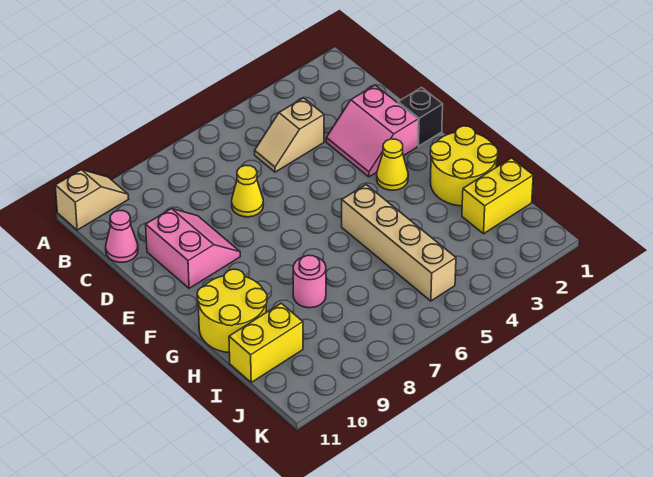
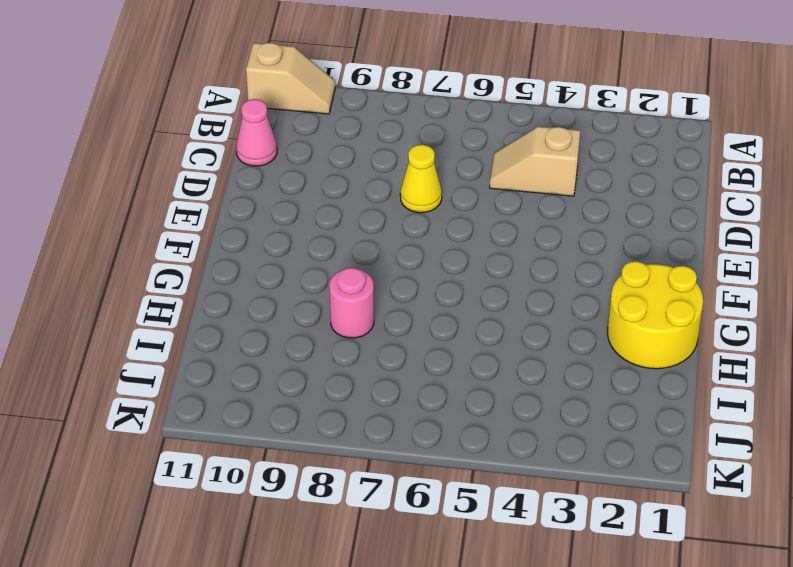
none -> pink slope D2:E3 level 1 top 2
none -> pink slope D9:E10 level 1 top 10
none -> black brick E1 level 1

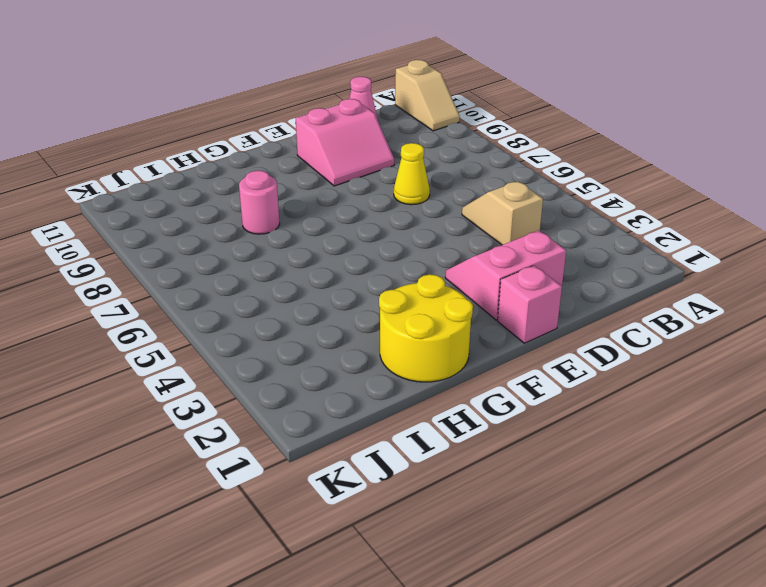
pink brick E1 level 1 -> black brick E1 level 1
none -> yellow cone F3 level 1
none -> tan brick G5:J5 level 1
none -> yellow round brick G10:H11 level 1

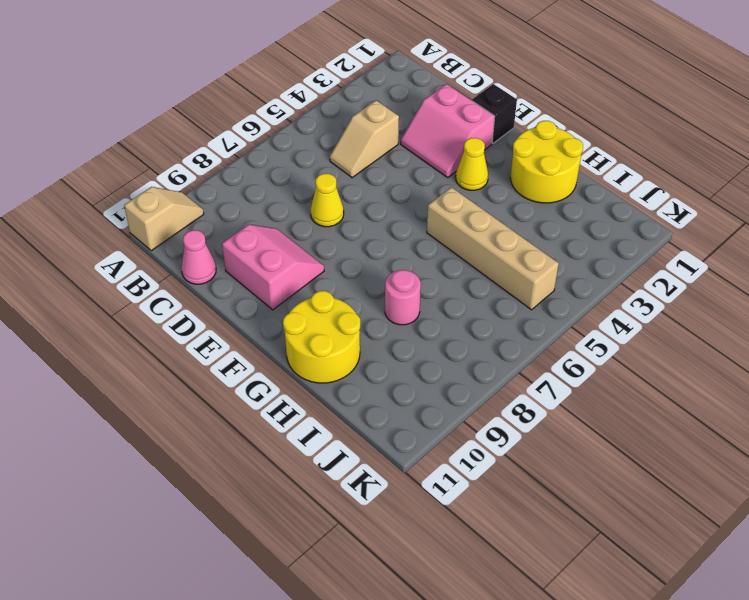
none -> yellow brick I1:I2 level 1
none -> yellow brick I10:I11 level 1

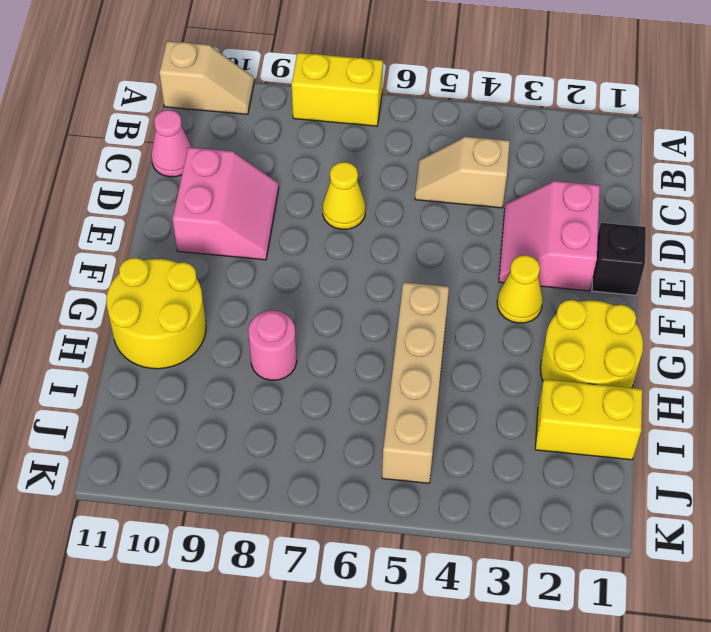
yellow brick A7:A8 level 1 -> yellow brick I10:I11 level 1

